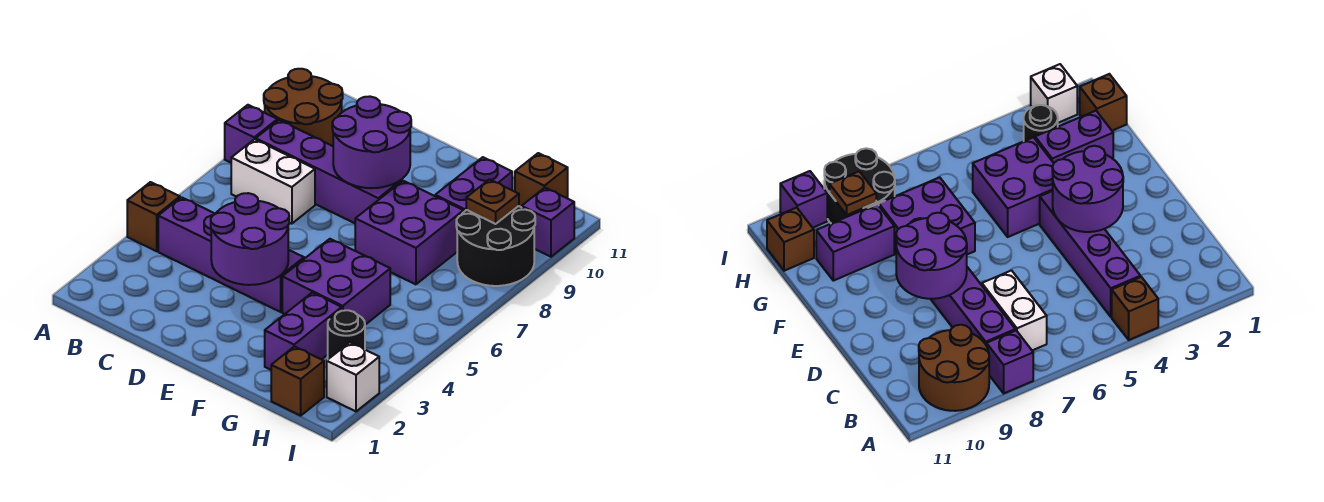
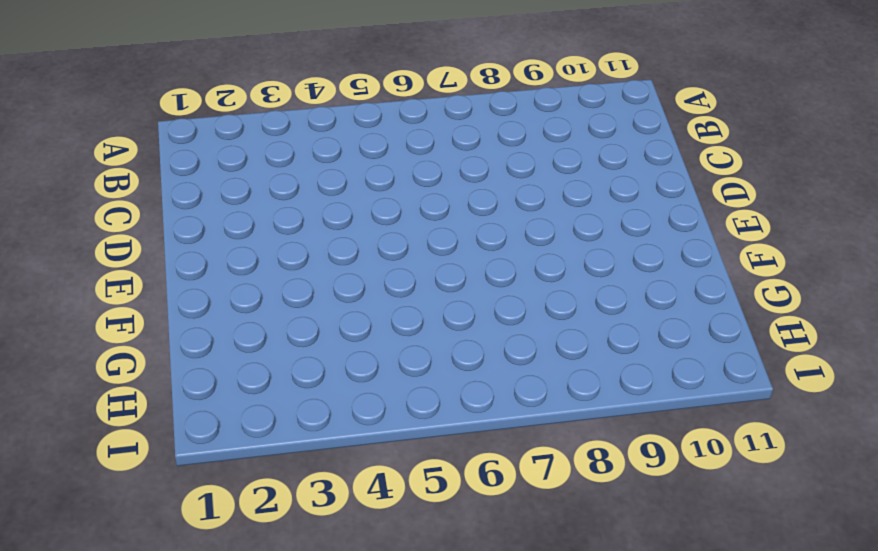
none -> brown brick A4 level 1
none -> purple brick A8 level 1
none -> brown round brick A9:B10 level 1

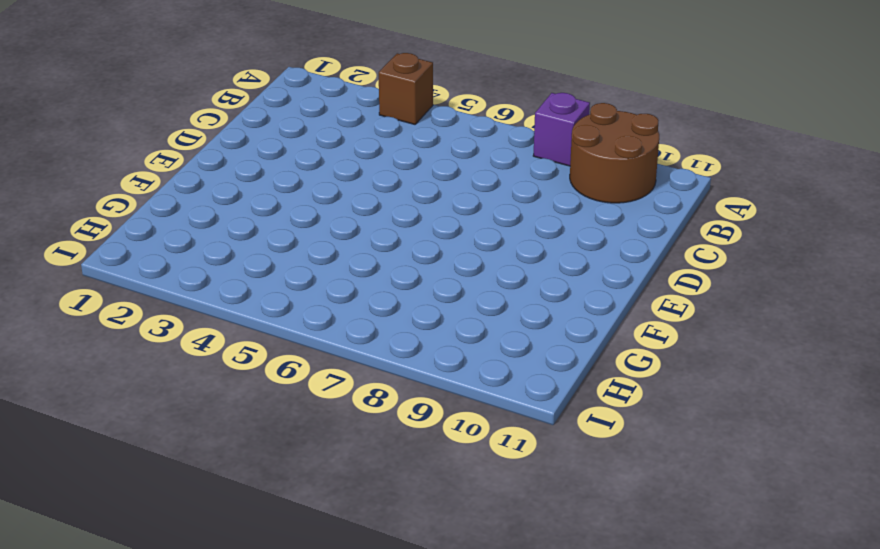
none -> purple brick B4:E4 level 1
none -> white brick B7:C7 level 1
none -> purple brick B8:E8 level 1

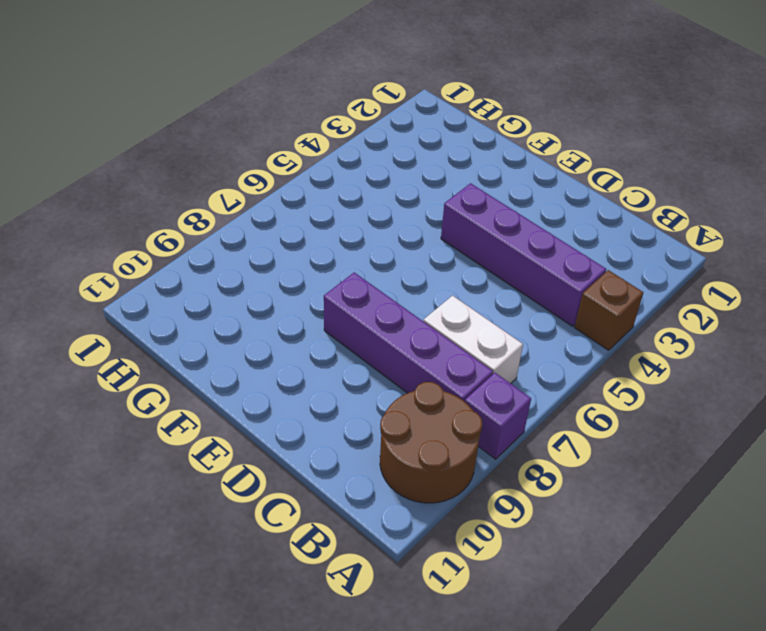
none -> purple brick F4:G5 level 1
none -> purple brick F7:G8 level 1
none -> purple brick G2:G3 level 1

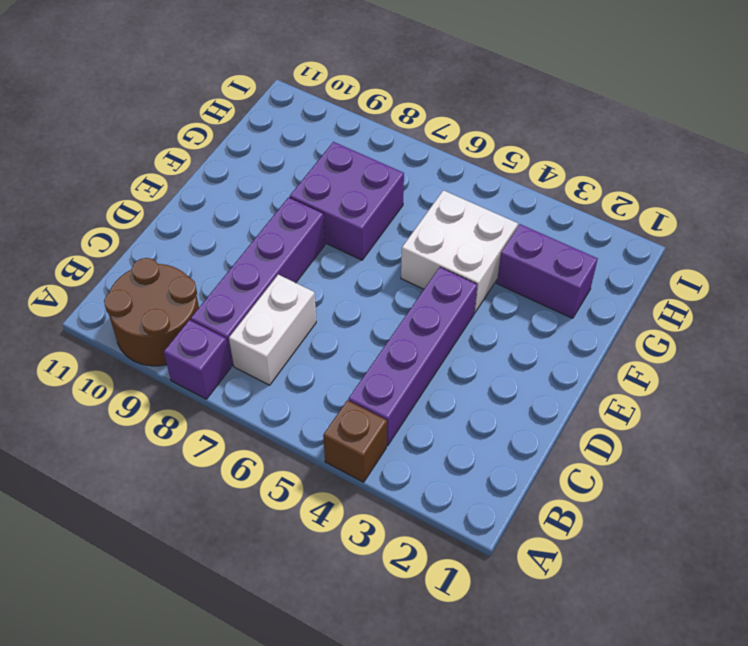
white brick F4:G5 level 1 -> purple brick F4:G5 level 1
none -> purple brick G9:G10 level 1
none -> brown brick H1 level 1
none -> black round brick H3 level 1

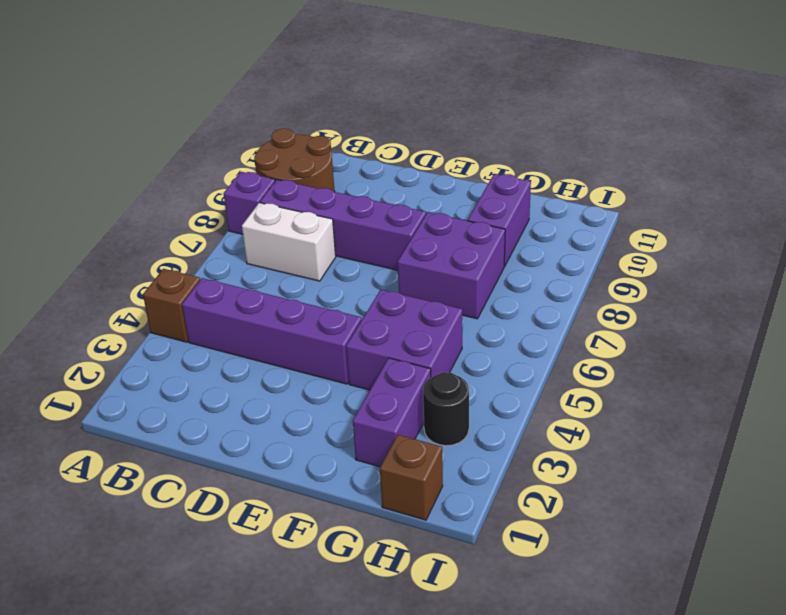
none -> black round brick H8:I9 level 1
none -> brown brick H11 level 1
none -> white brick I2 level 1

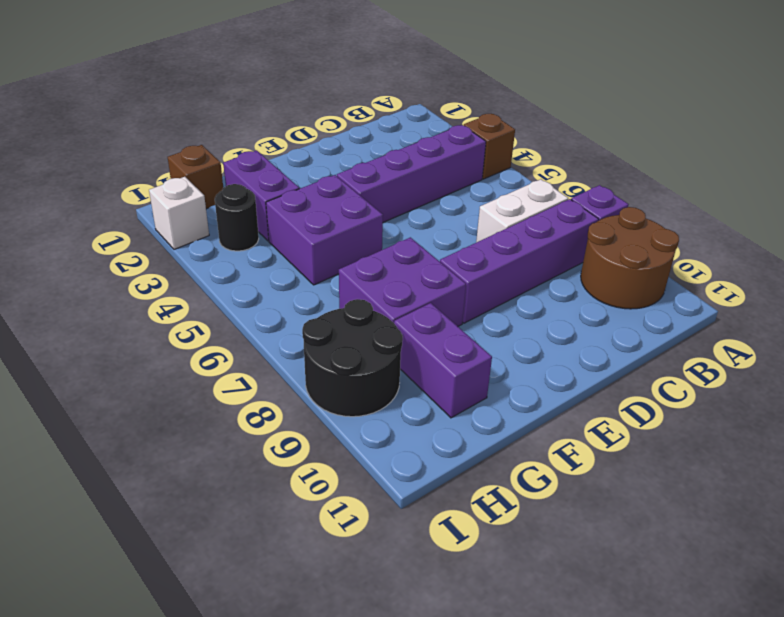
none -> brown brick H11 level 1
none -> purple brick I10 level 1
none -> purple round brick D3:E4 level 2

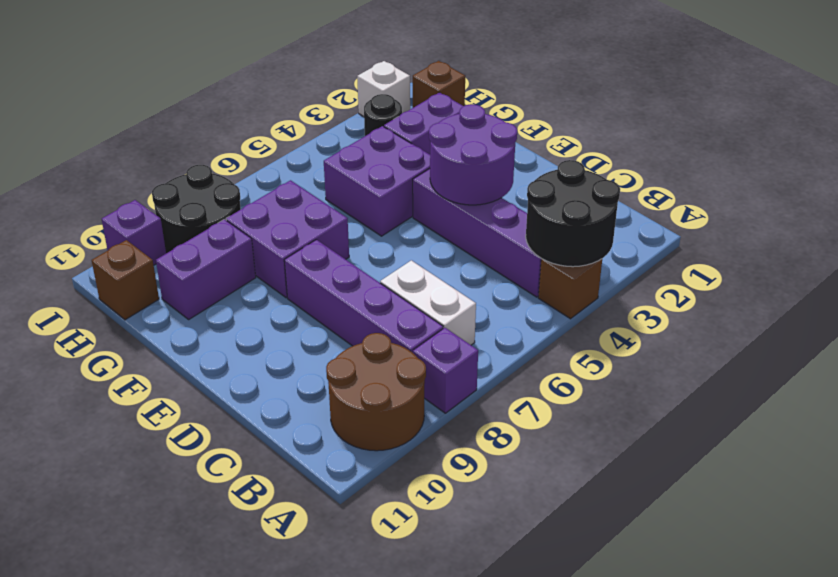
black round brick A3:B4 level 2 -> none
none -> purple round brick D8:E9 level 2
none -> brown plate H9 level 2

